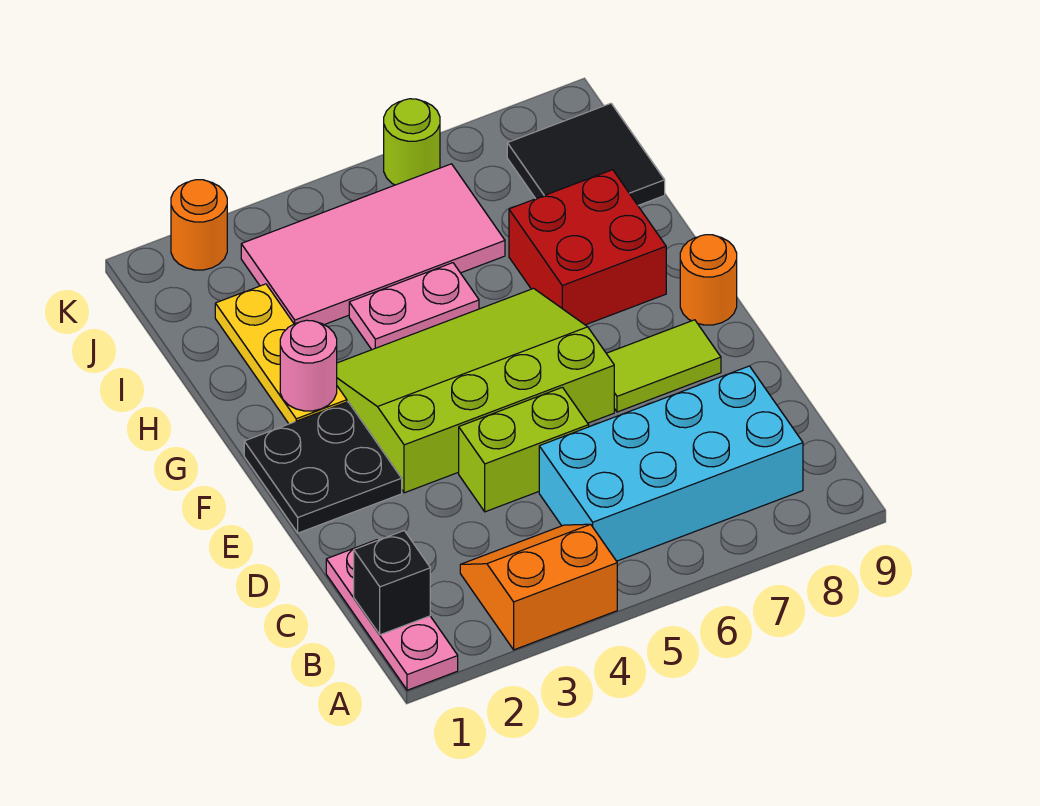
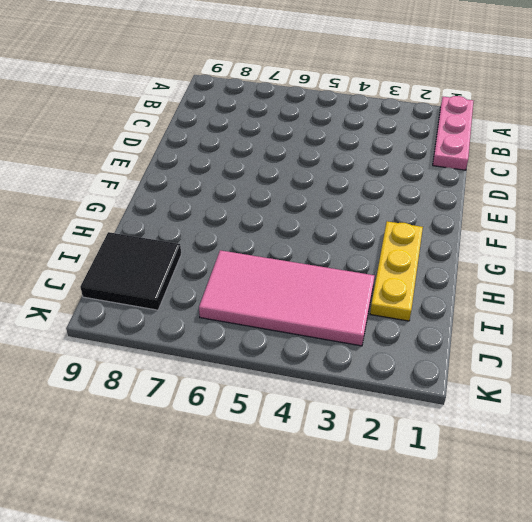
none -> orange slope A3:B4 level 1 top A
none -> cyan brick B5:C8 level 1
none -> lime brick D4:D5 level 1

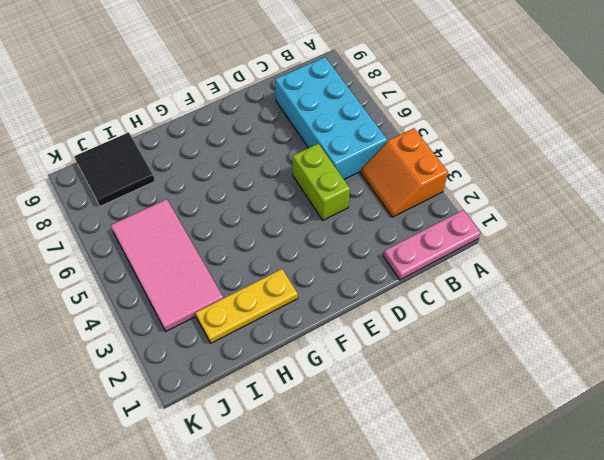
none -> black plate E1:F2 level 1
none -> lime slope E3:G6 level 1 top E
none -> lime tile E7:E8 level 1

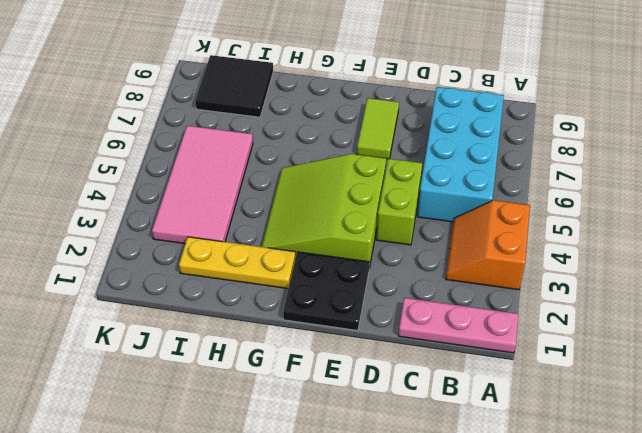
lime slope E3:G5 level 1 top E -> lime slope E3:G6 level 1 top E
none -> orange round brick F9 level 1
none -> red brick G7:H8 level 1
none -> pink plate H4:H5 level 1

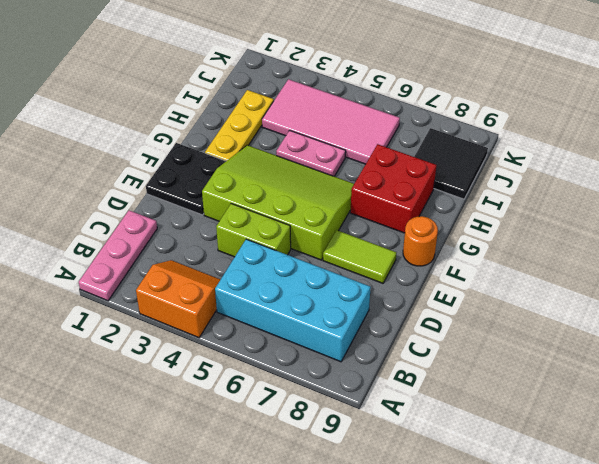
none -> orange round brick K2 level 1
none -> lime round brick K6 level 1
none -> black brick B1 level 2

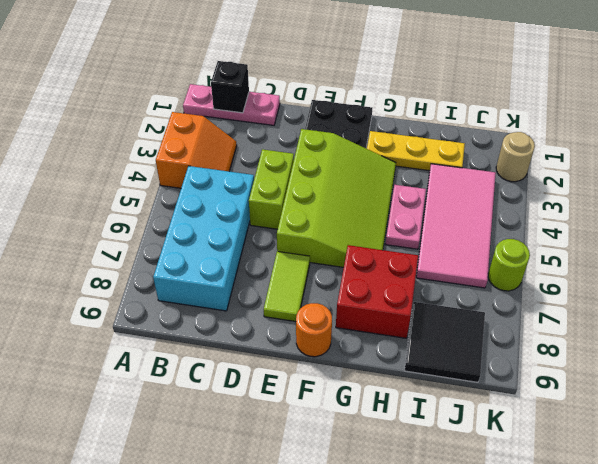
tan round brick K2 level 1 -> orange round brick K2 level 1
none -> pink round brick G2 level 2

